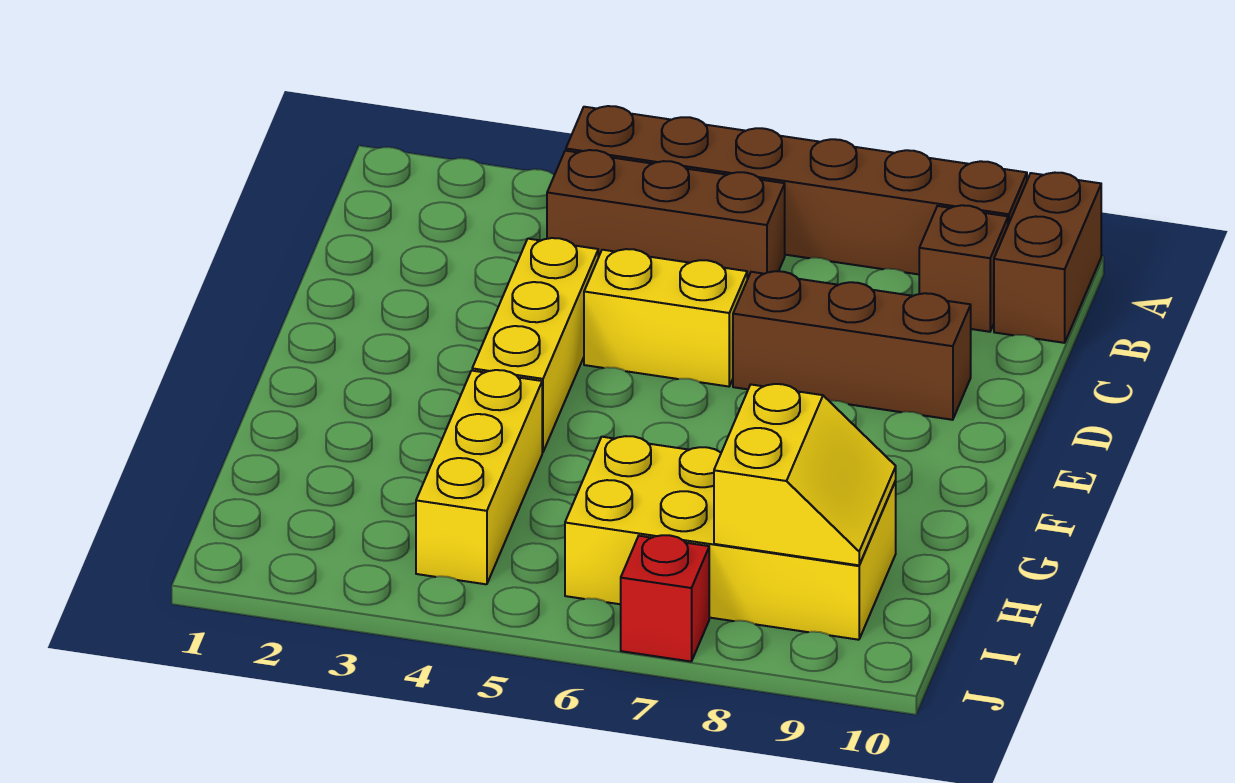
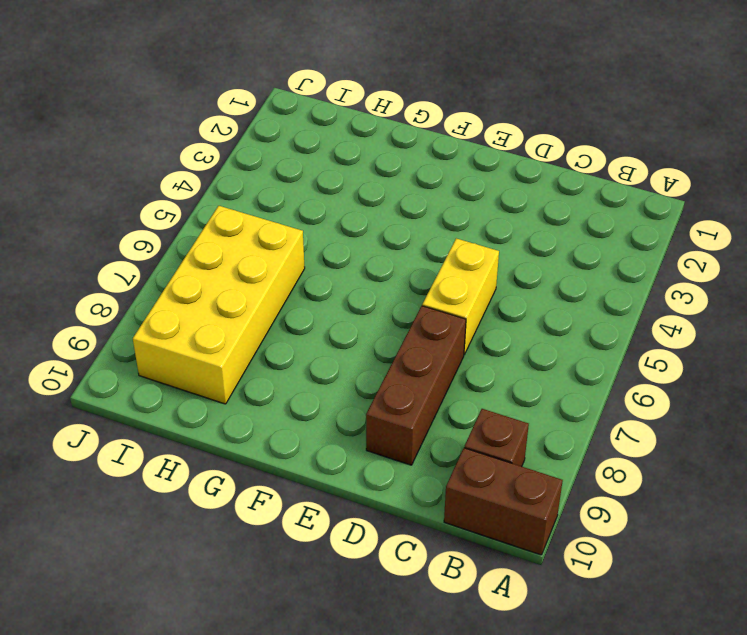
none -> brown brick A4:A9 level 1
none -> brown brick B4:B6 level 1

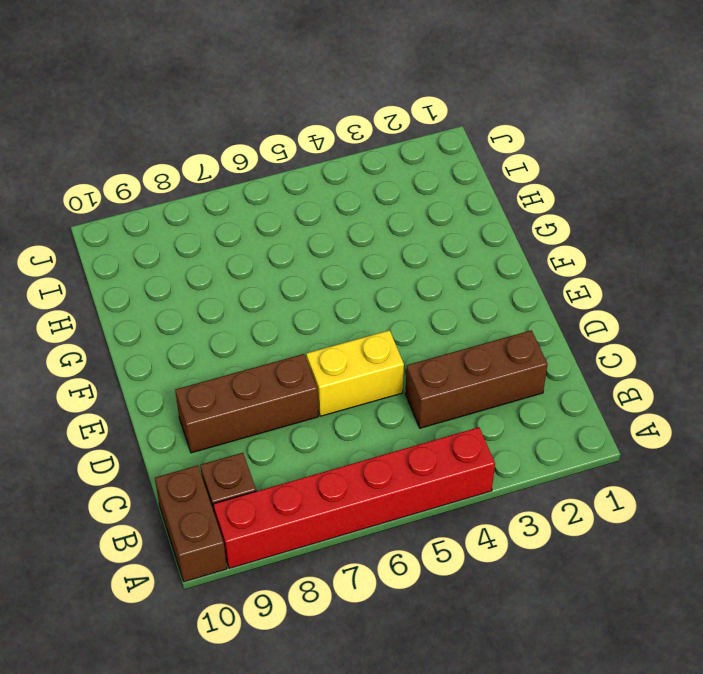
red brick A4:A9 level 1 -> brown brick A4:A9 level 1
brown brick C2:C4 level 1 -> brown brick B4:B6 level 1
none -> yellow brick D4:F4 level 1
none -> yellow brick G4:I4 level 1

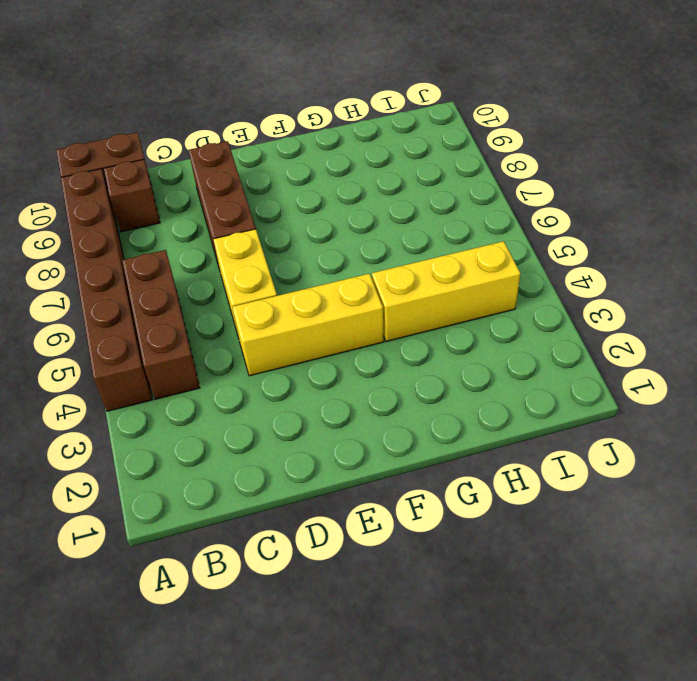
none -> yellow brick H6:I9 level 1
none -> red brick J7 level 1

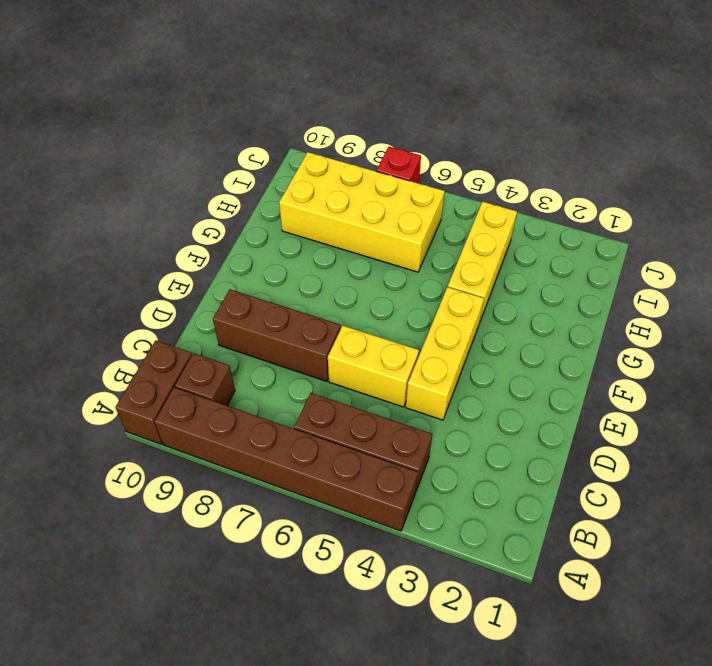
none -> yellow slope H8:I9 level 2 top 8

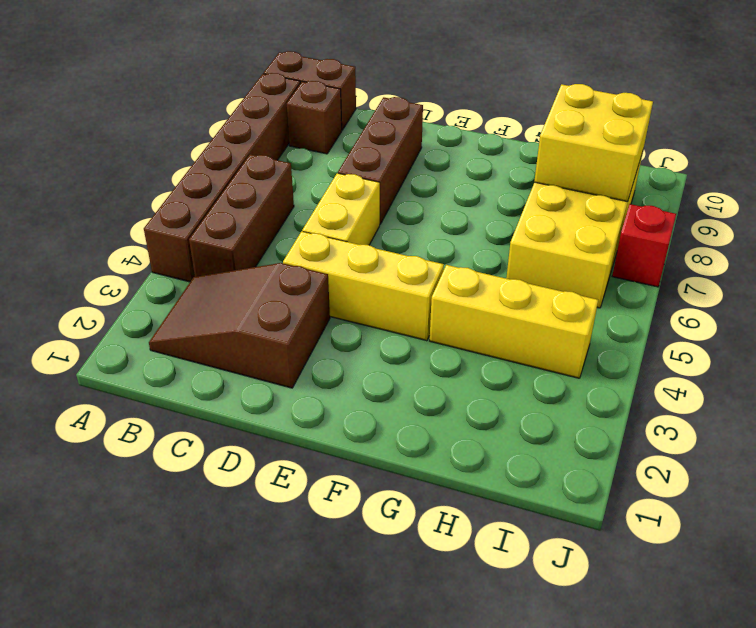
brown slope B2:D3 level 1 top D -> none
yellow brick H8:I9 level 2 -> yellow slope H8:I9 level 2 top 8

